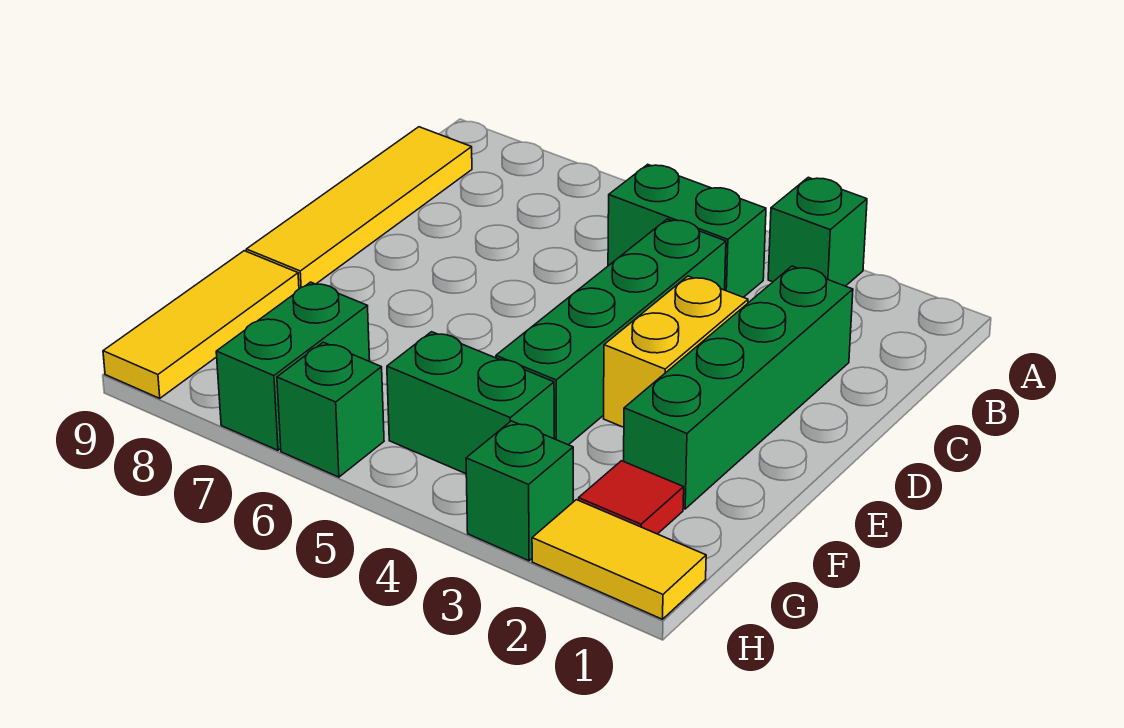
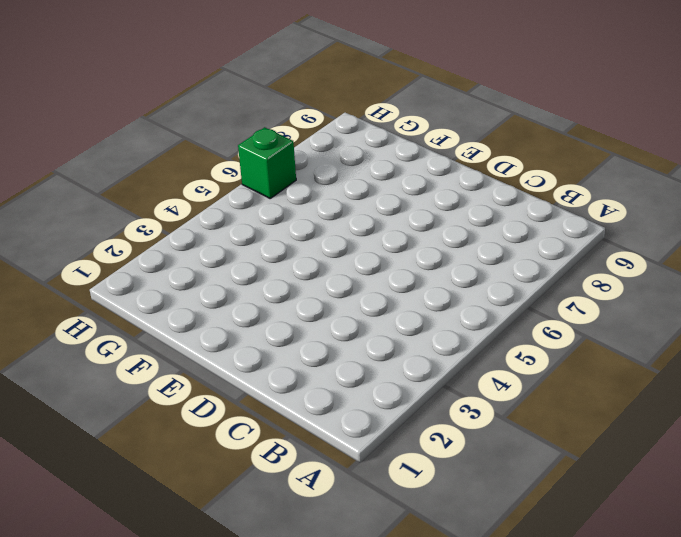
none -> green brick A3 level 1
none -> green brick B4:B5 level 1
none -> yellow tile B9:E9 level 1

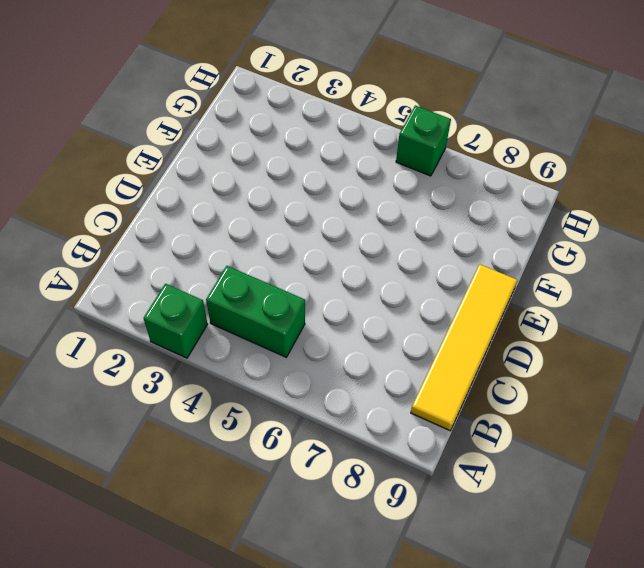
none -> green brick C2:F2 level 1
none -> green brick C4:F4 level 1
none -> yellow brick D3:E3 level 1

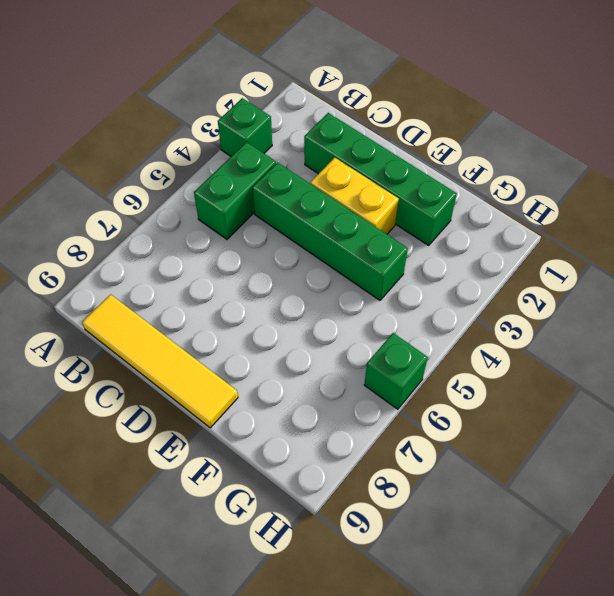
none -> yellow tile F9:H9 level 1
none -> red tile G2 level 1
none -> green brick G4:G5 level 1

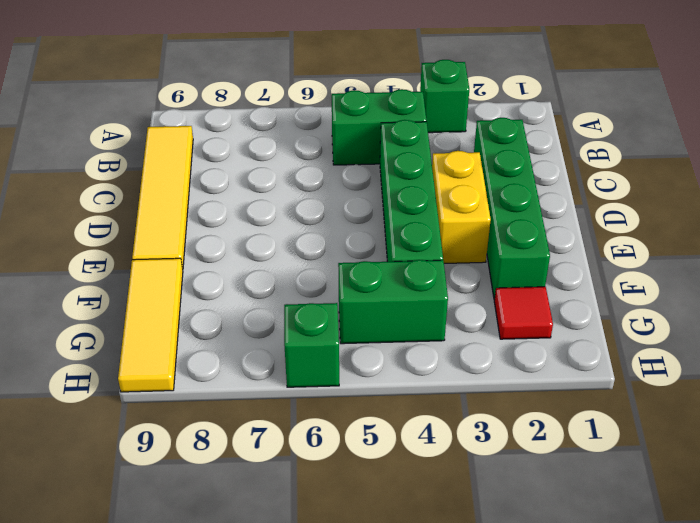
none -> green brick G7:H7 level 1
none -> yellow tile H1:H2 level 1
none -> green brick H3 level 1

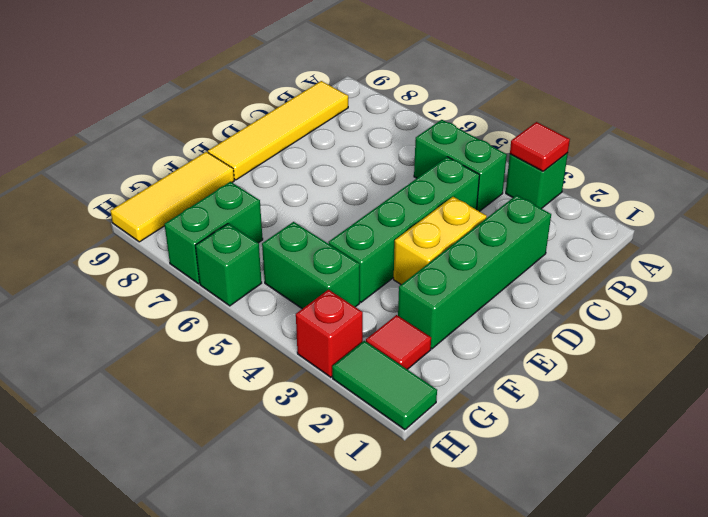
red tile A3 level 2 -> none
green tile H1:H2 level 1 -> yellow tile H1:H2 level 1
red brick H3 level 1 -> green brick H3 level 1

